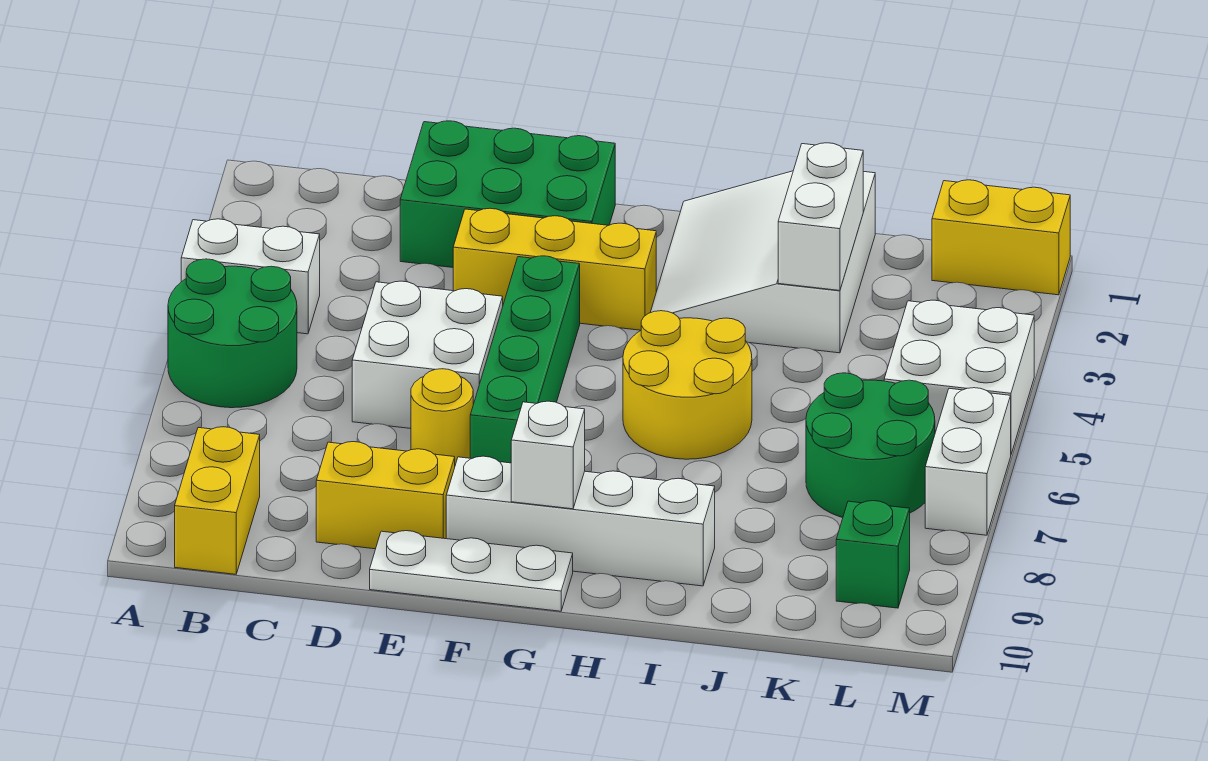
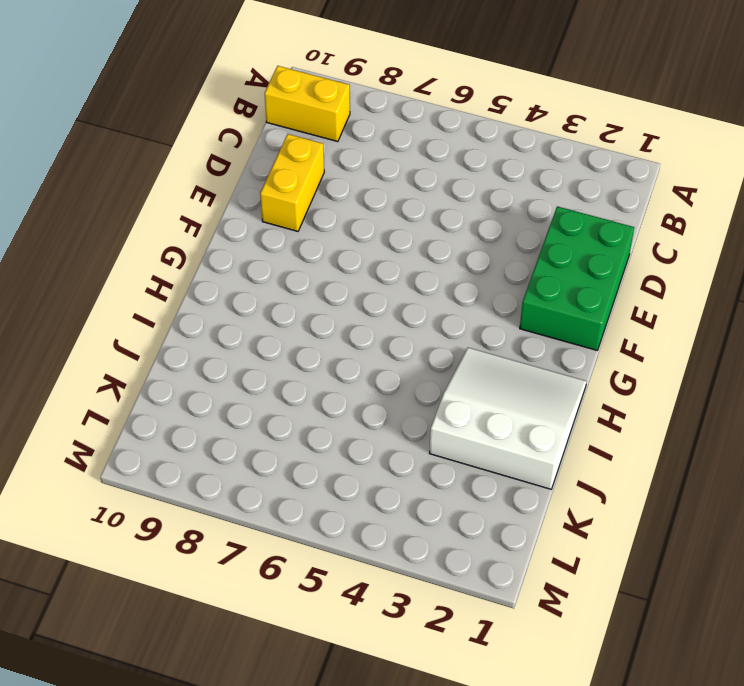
none -> white brick A4:B4 level 1
none -> green round brick A5:B6 level 1
none -> white brick D5:E6 level 1

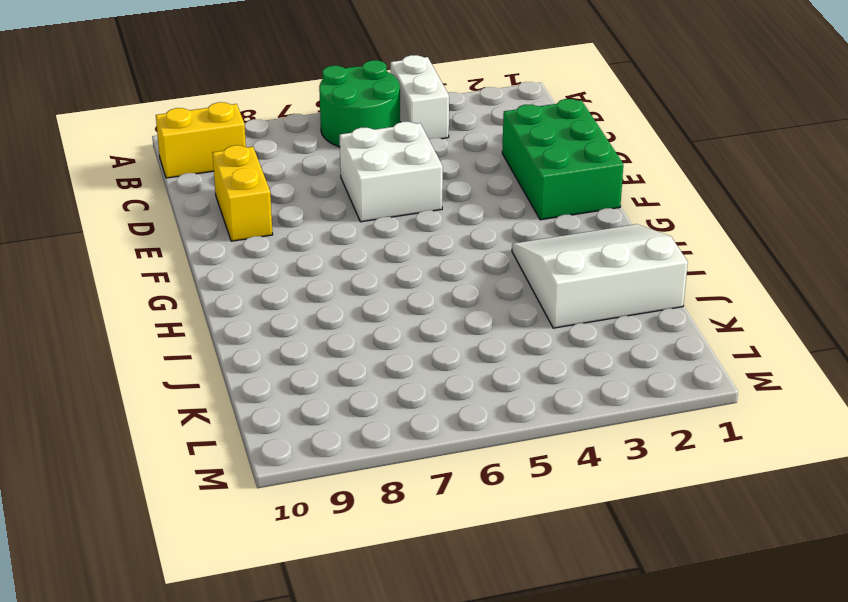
none -> yellow brick E3:G3 level 1
none -> yellow round brick E7 level 1
none -> white plate E10:G10 level 1

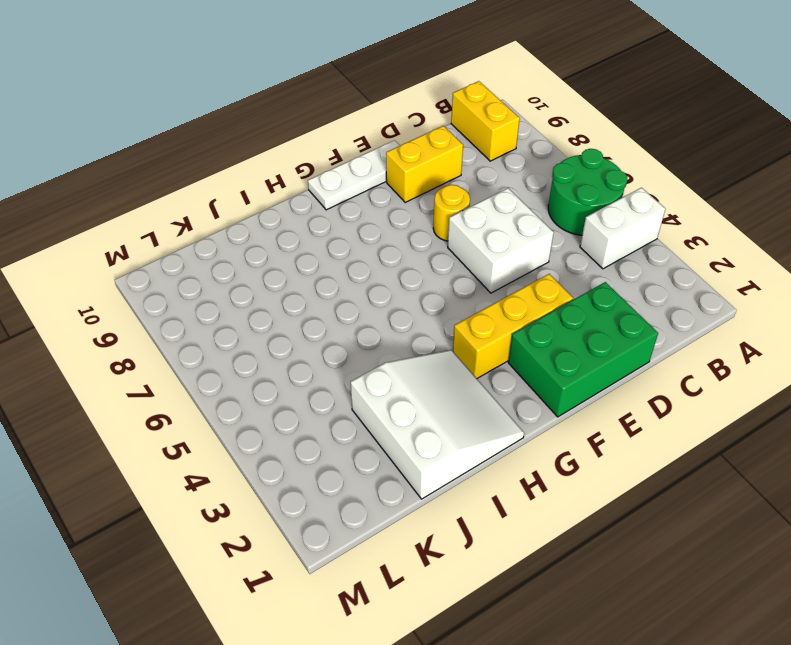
none -> green brick F4:F7 level 1
none -> white brick F9:I9 level 1
none -> yellow round brick H5:I6 level 1

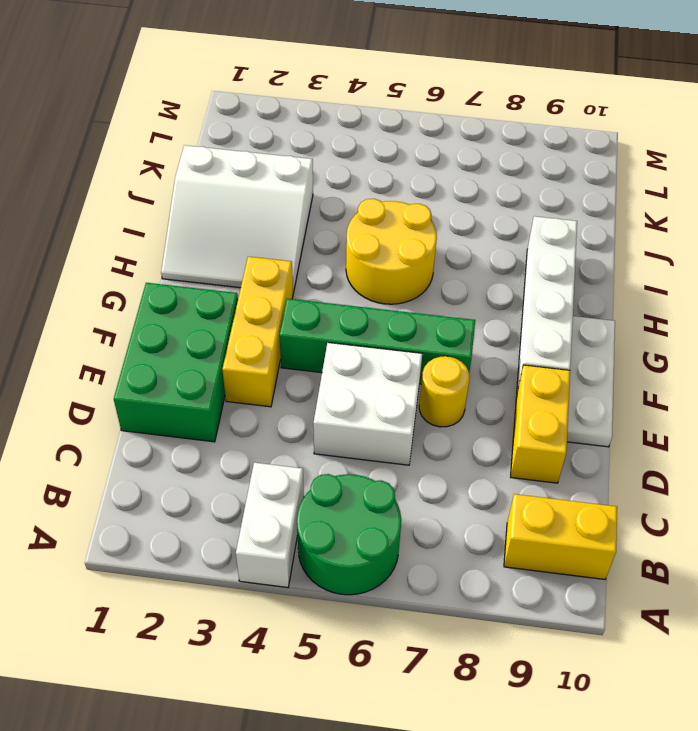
none -> green round brick K6:L7 level 1
none -> yellow brick L1:M1 level 1
none -> white brick L4:M5 level 1

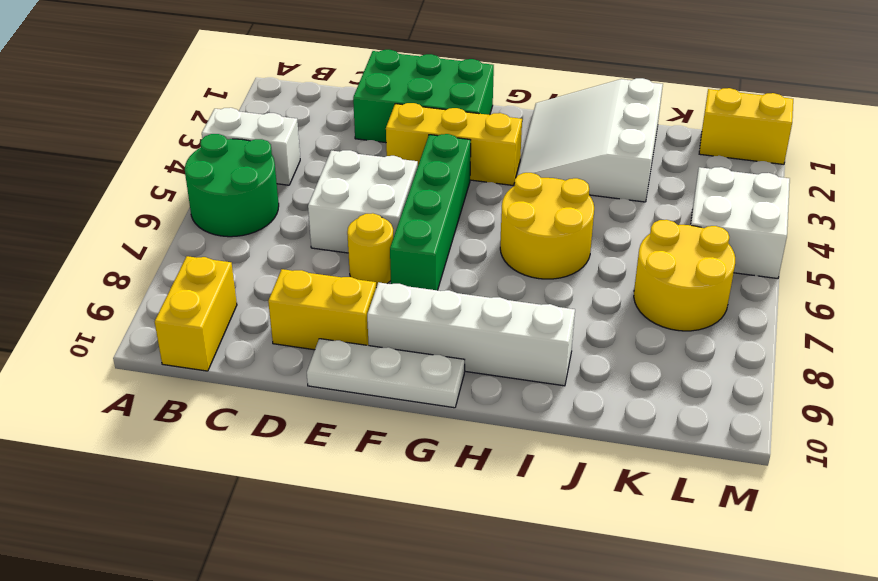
yellow round brick K6:L7 level 1 -> green round brick K6:L7 level 1
none -> green brick L9 level 1
none -> white brick M6:M7 level 1
none -> white brick G9 level 2

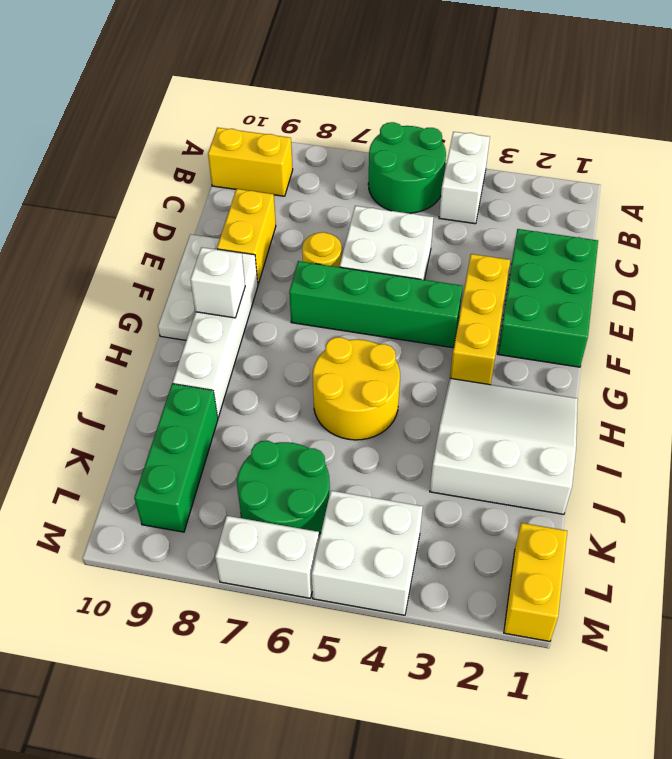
green brick J9:L9 level 1 -> green brick L9 level 1
none -> white brick J2:J3 level 2

